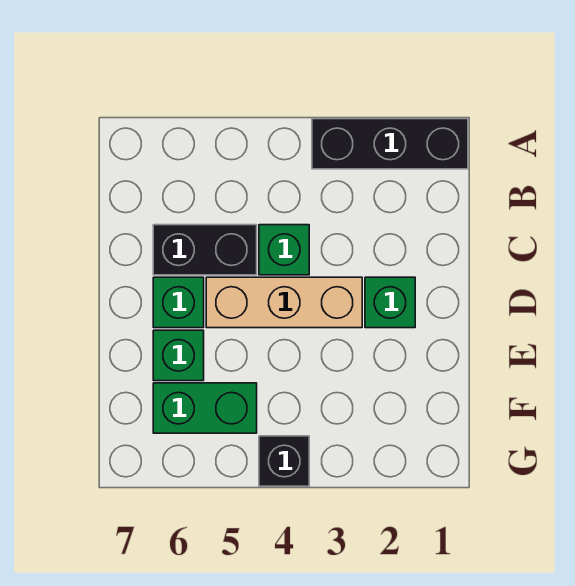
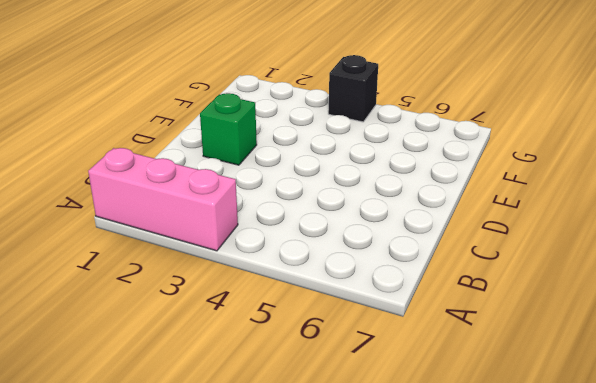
pink brick A1:A3 level 1 -> black brick A1:A3 level 1
none -> green brick C4 level 1
none -> black brick C5:C6 level 1

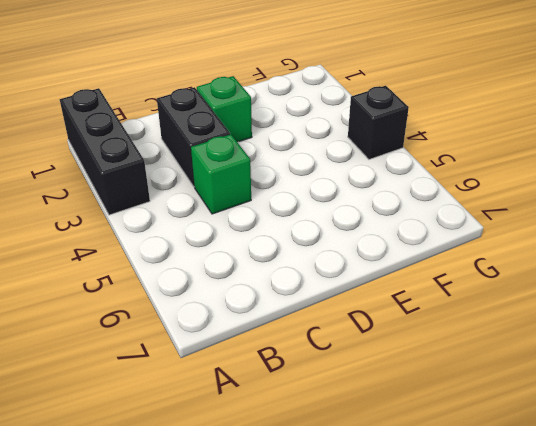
black brick C2:C3 level 1 -> black brick C5:C6 level 1
none -> tan brick D3:D5 level 1
none -> green brick D6 level 1

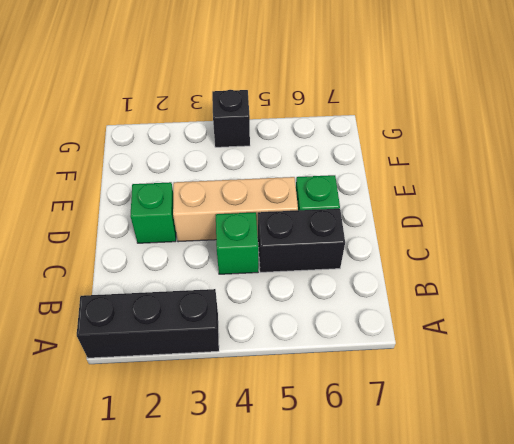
none -> green brick E6 level 1
none -> green brick F5:F6 level 1

